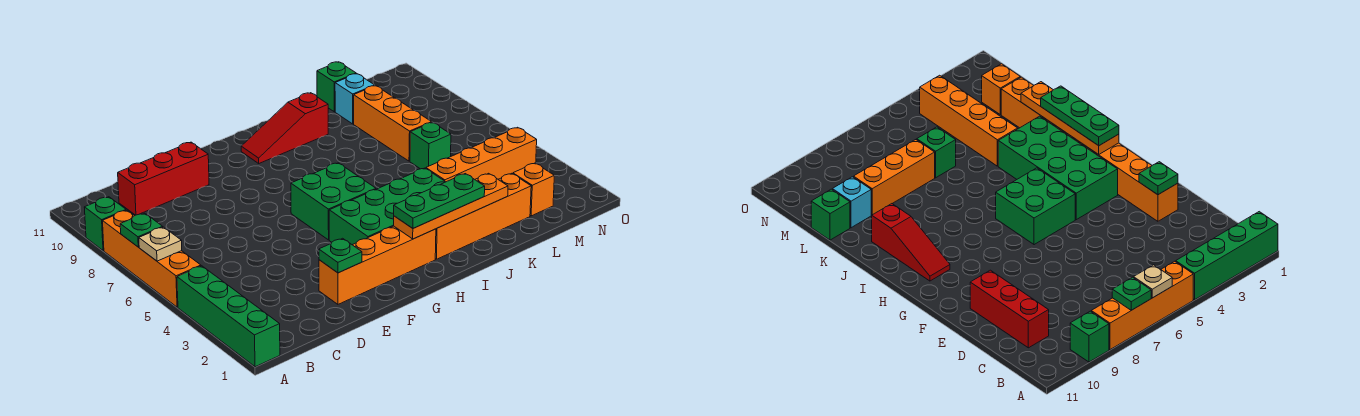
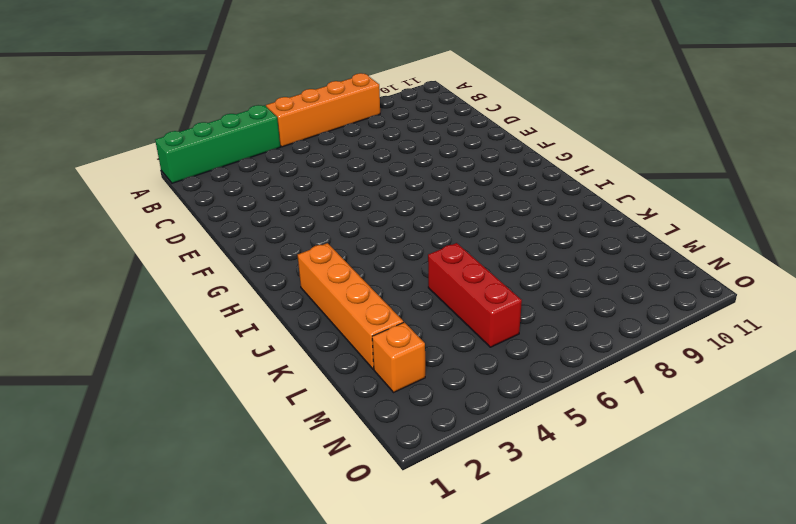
red brick K5:M5 level 1 -> red brick C10:E10 level 1
none -> green brick A9 level 1
none -> orange brick E2:H2 level 1
none -> green brick G3:J4 level 1

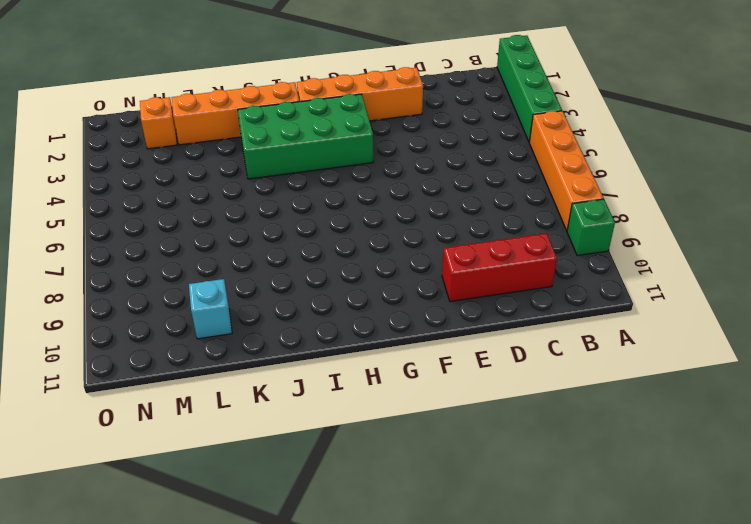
none -> green brick G5:H6 level 1
none -> red slope H10:J10 level 1 top J
none -> orange brick K4:N4 level 1

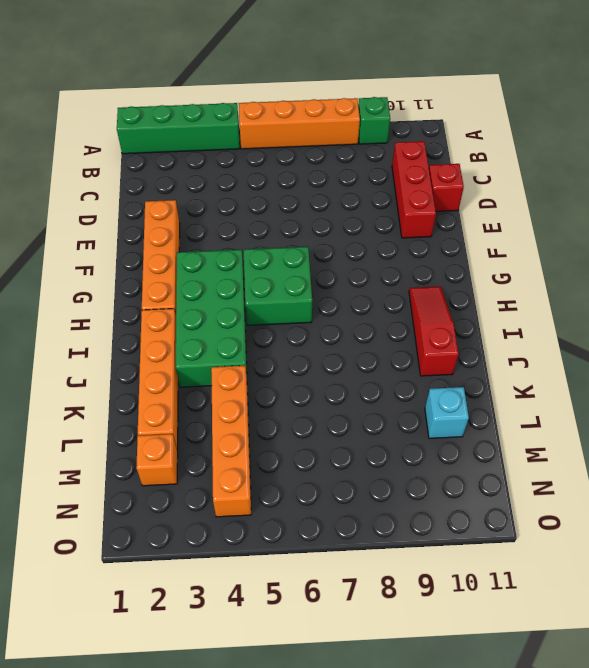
red brick D11 level 1 -> none
none -> green brick L6 level 1
none -> orange brick L7:L9 level 1
none -> green brick L11 level 1

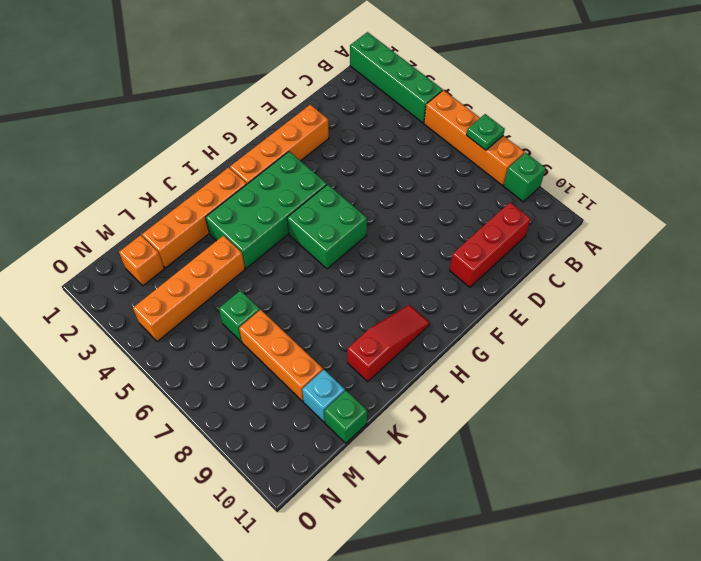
none -> tan plate A6 level 2
none -> green plate E2 level 2
none -> orange plate H2:K2 level 2

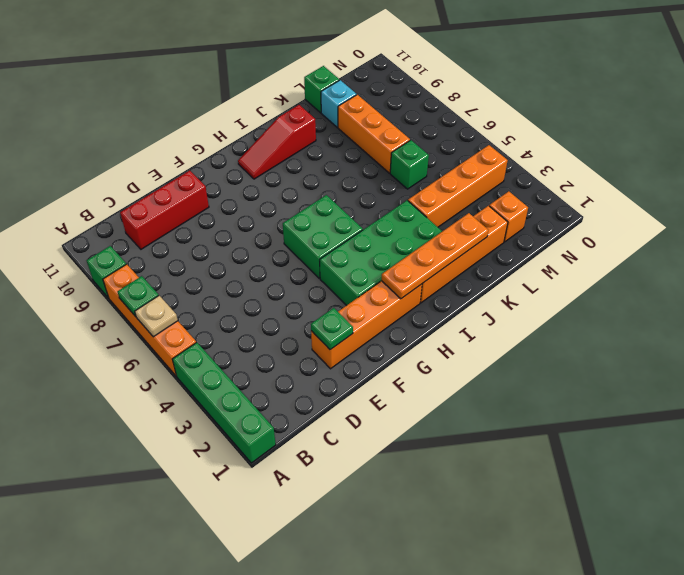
none -> green plate H2:J2 level 3

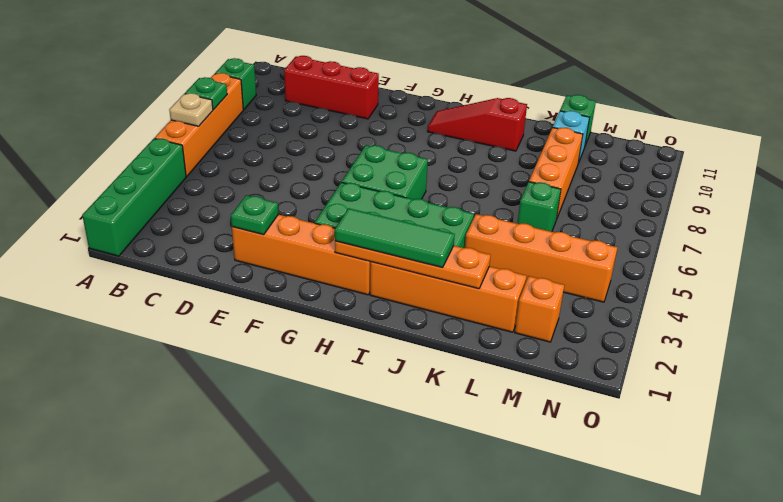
green tile H2:J2 level 3 -> green plate H2:J2 level 3

